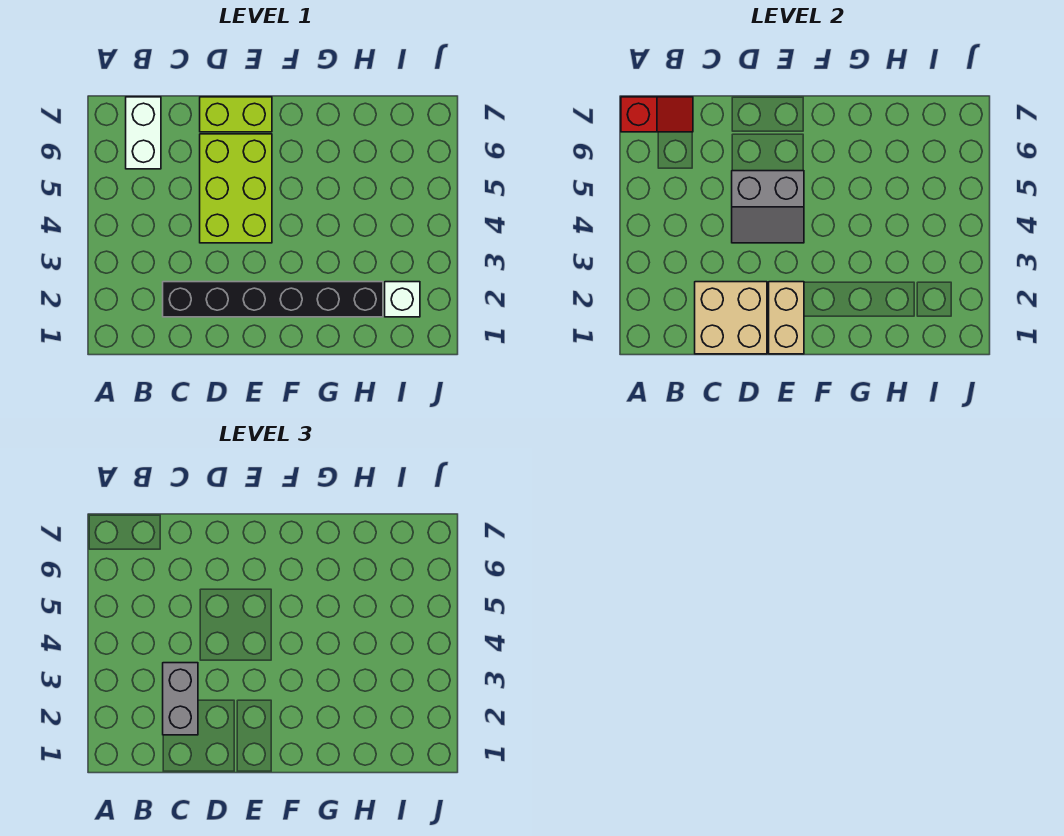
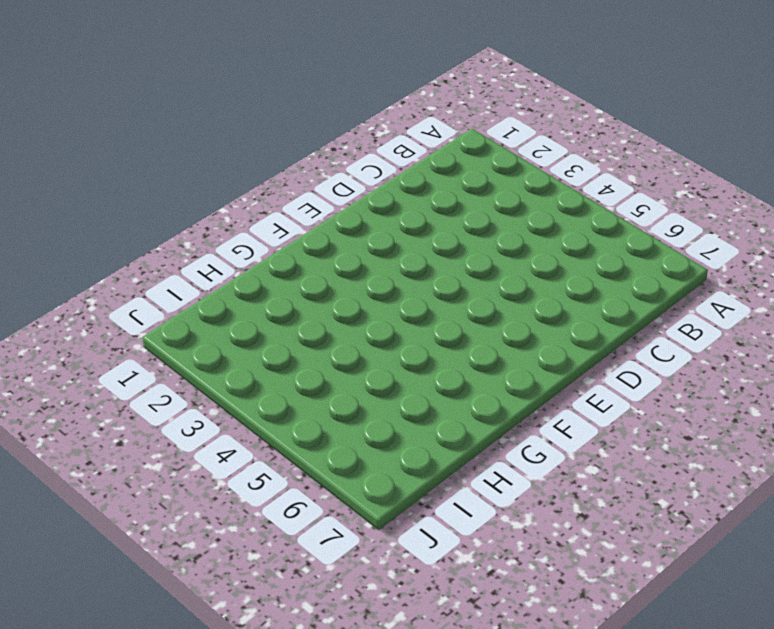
none -> white brick B6:B7 level 1
none -> black brick C2:H2 level 1

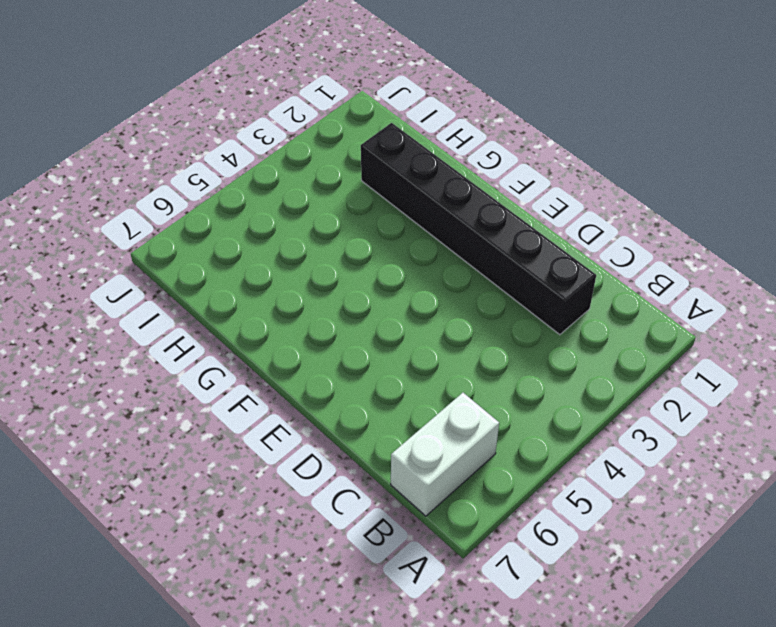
none -> lime brick D4:E6 level 1
none -> lime brick D7:E7 level 1

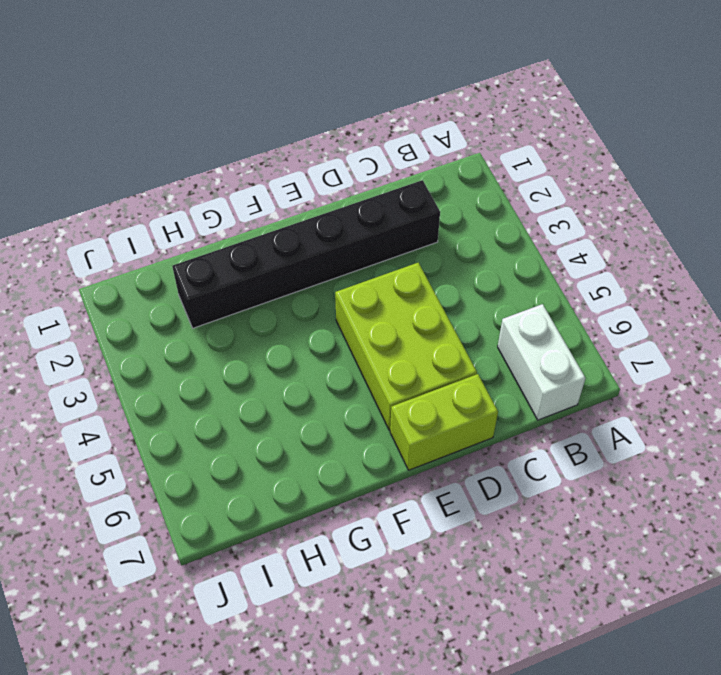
none -> white brick I2 level 1
none -> red slope A7:B7 level 2 top A

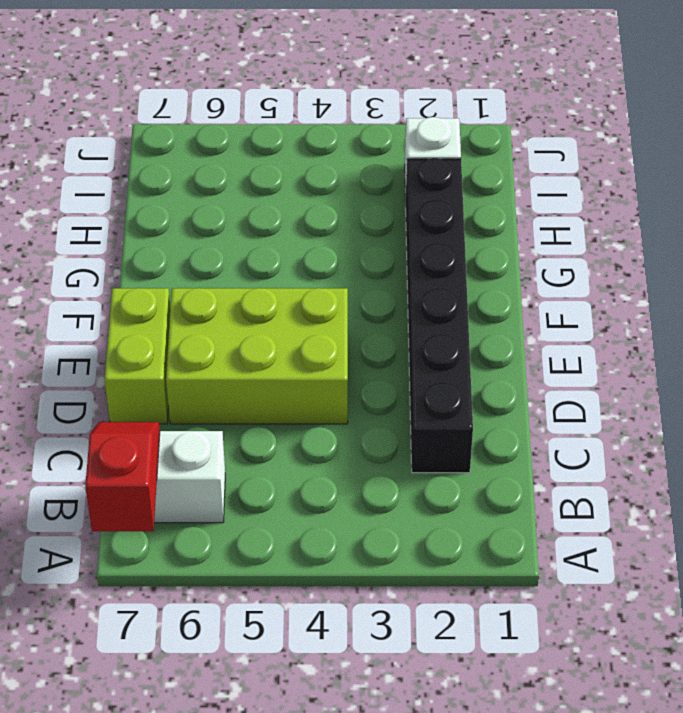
none -> tan brick C1:D2 level 2
none -> grey slope D4:E5 level 2 top 5

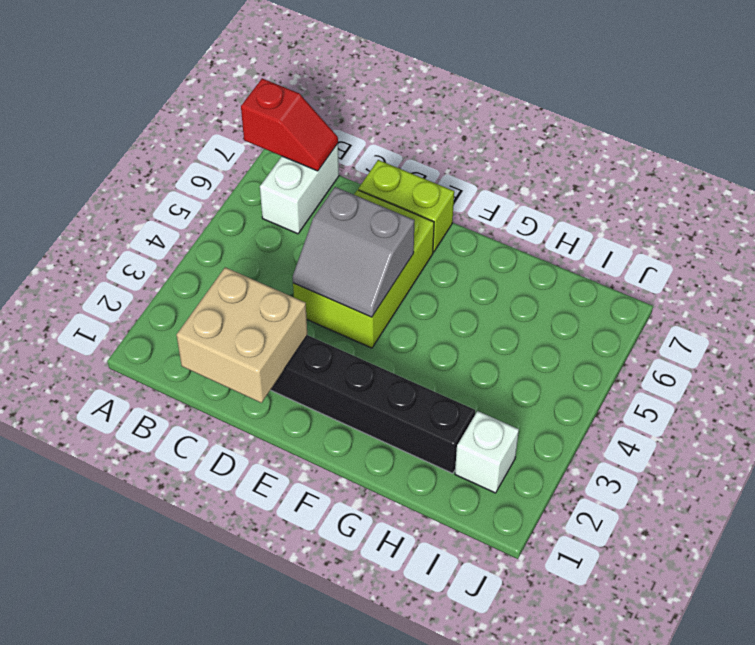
none -> tan brick E1:E2 level 2
none -> grey brick C2:C3 level 3

